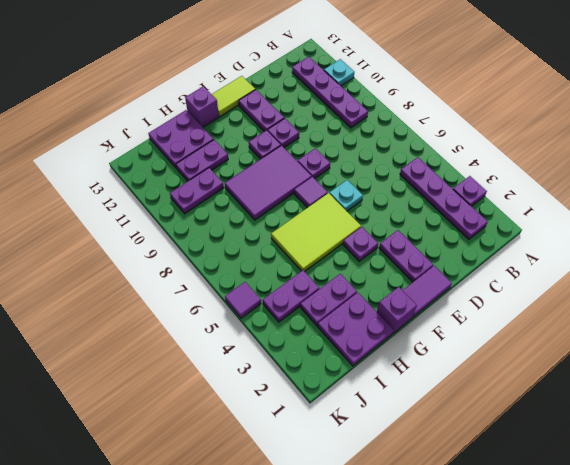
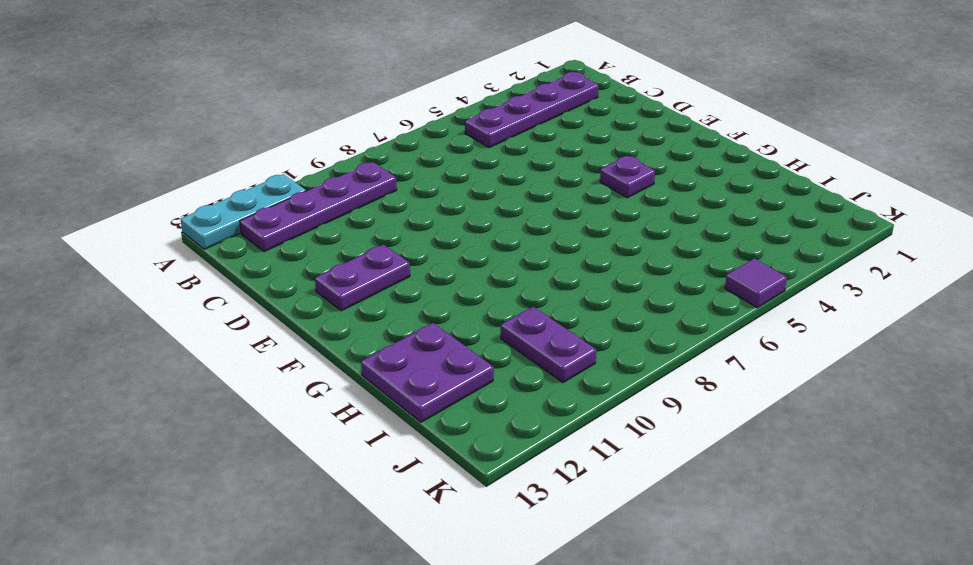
cyan plate A11:A13 level 1 -> cyan plate A11 level 1
none -> purple plate A3 level 1
none -> purple tile E1:F1 level 1
none -> purple plate E2:E3 level 1

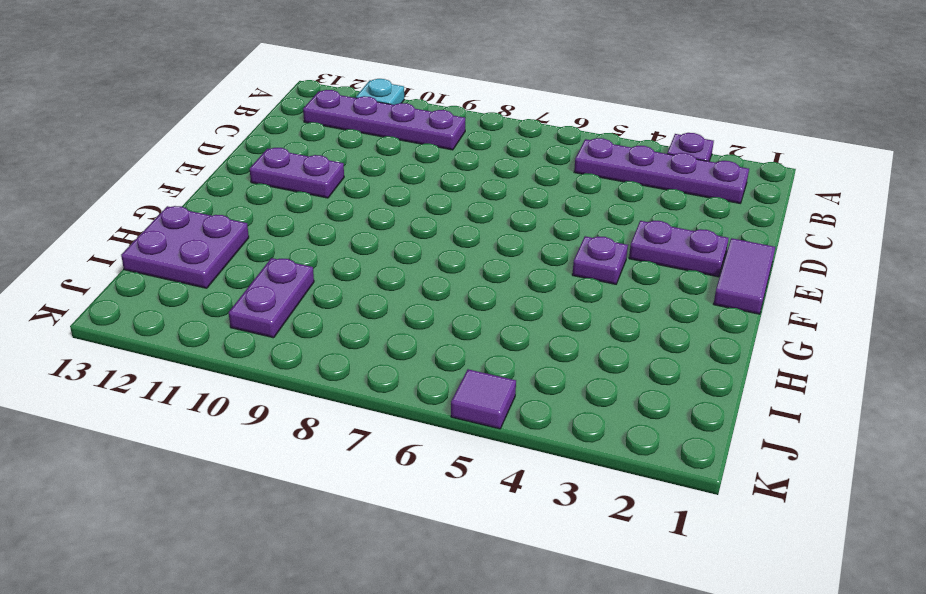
none -> cyan plate E6 level 1
none -> purple plate E8 level 1
none -> purple plate E10 level 1

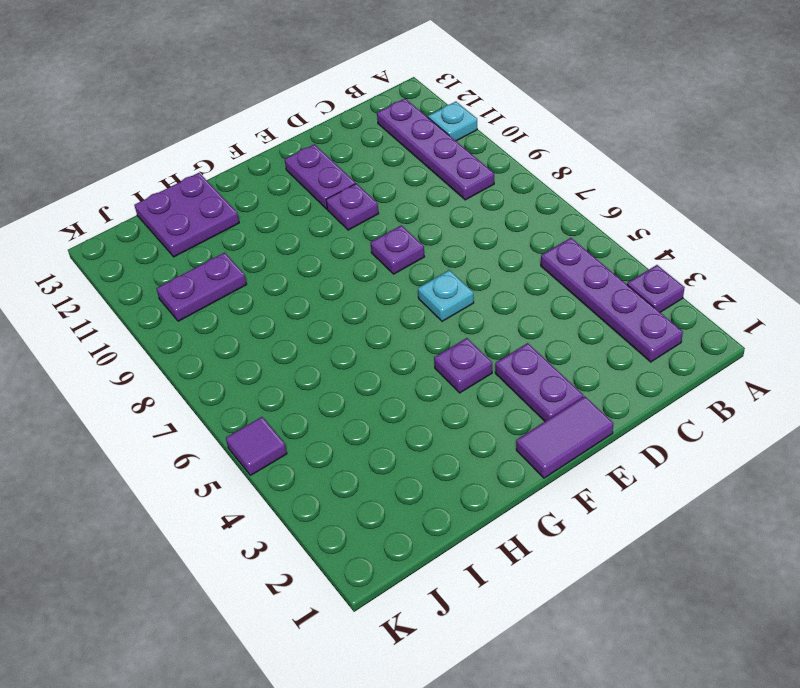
none -> lime tile E13:F13 level 1
none -> lime tile F5:H6 level 1
none -> purple tile F7 level 1

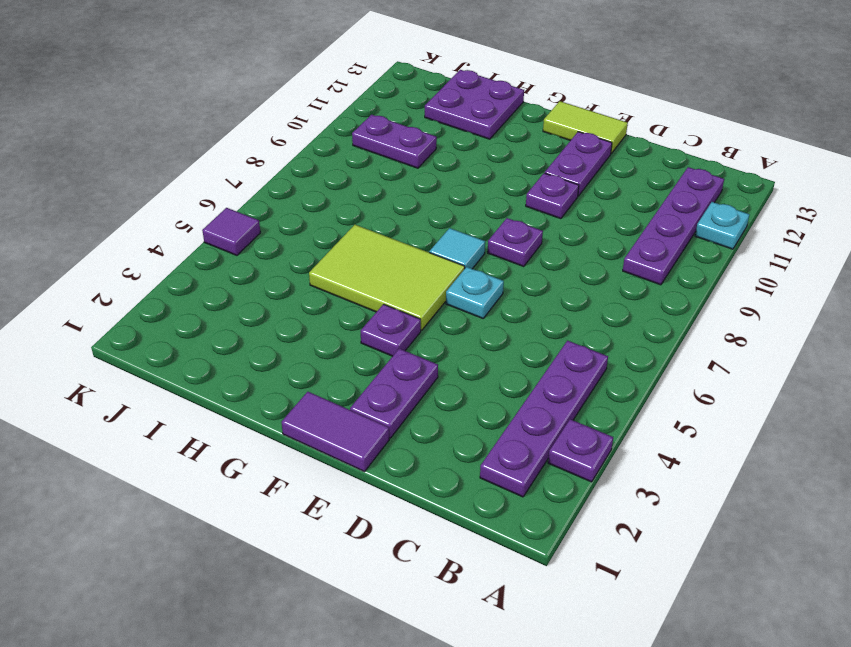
cyan tile F7 level 1 -> purple tile F7 level 1
none -> purple tile F8:H9 level 1
none -> purple plate F10 level 1
none -> purple brick G1 level 1

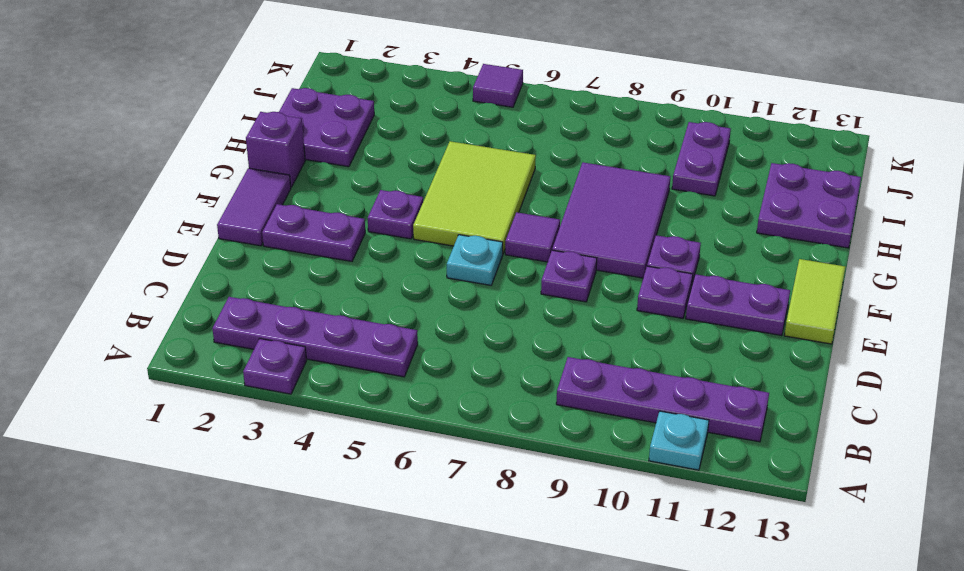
none -> purple brick G13 level 1
none -> purple plate H3:I3 level 1
none -> purple plate H11:I11 level 1

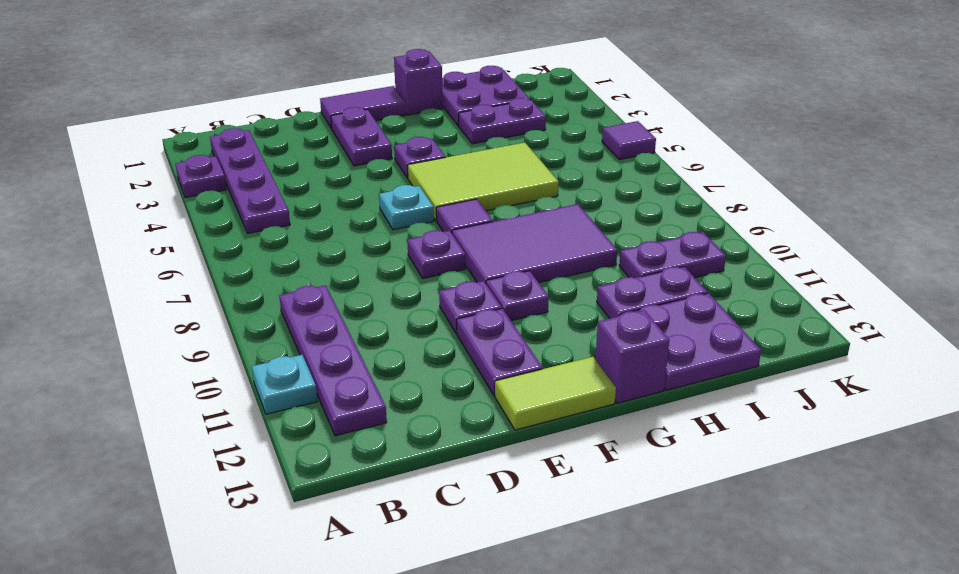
none -> purple plate I4:J4 level 1

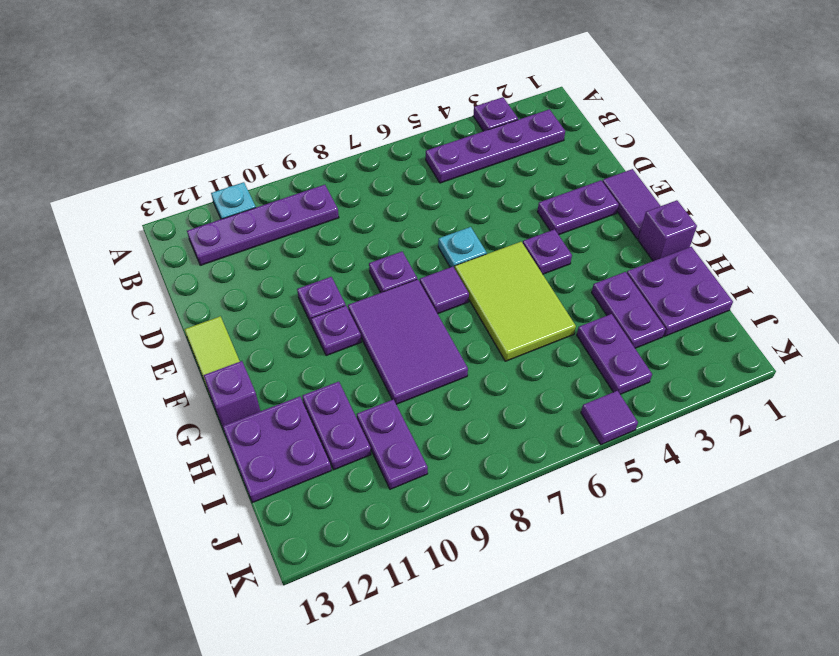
none -> purple plate E11:E12 level 1

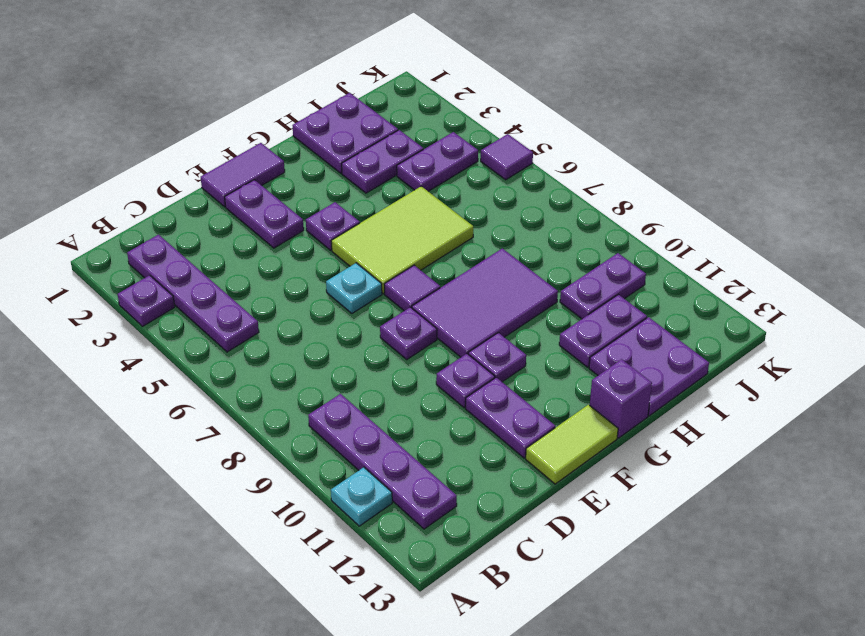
none -> purple brick G1 level 1

